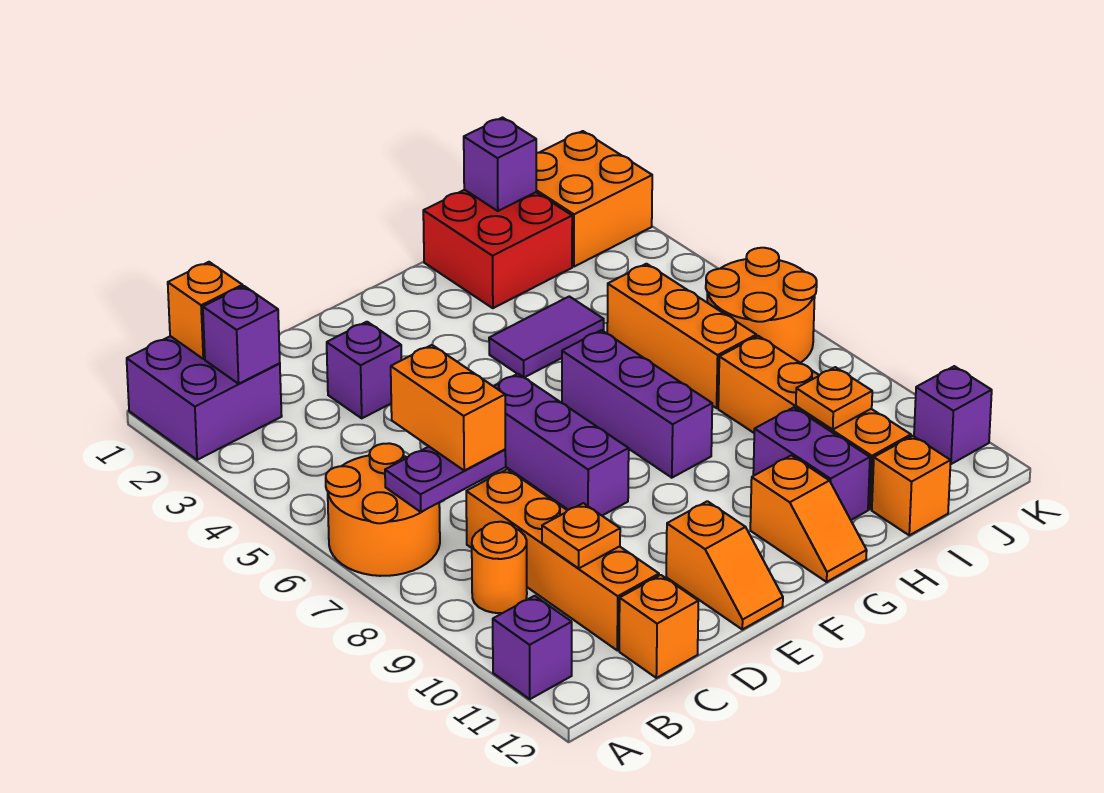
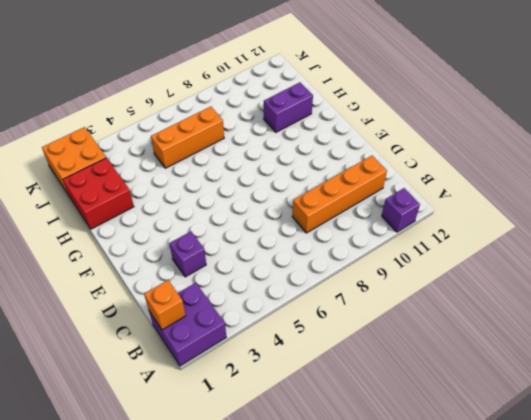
none -> orange round brick A6:B7 level 1
none -> orange round brick B9 level 1
none -> orange brick C12 level 1

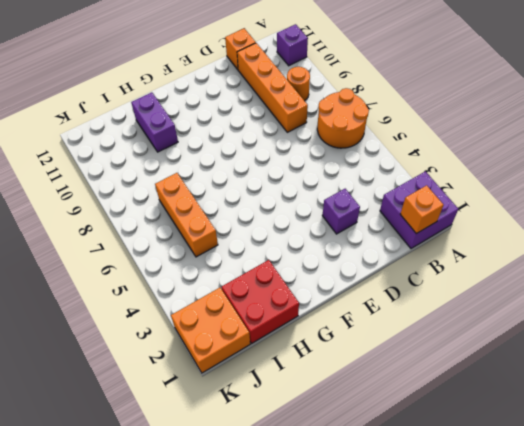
none -> purple brick E6:E8 level 1
none -> orange slope E11:E12 level 1 top 11
none -> purple tile G4:H4 level 1

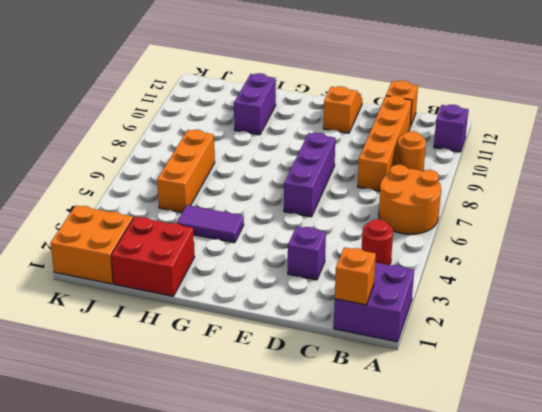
red round brick B4 level 1 -> none
none -> purple brick G6:G8 level 1
none -> orange slope G11:G12 level 1 top 11
none -> orange brick I8:I11 level 1

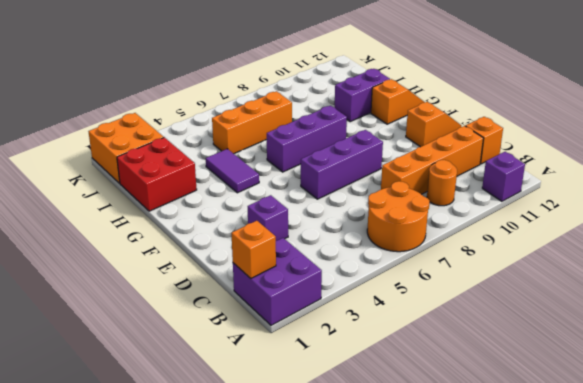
none -> orange brick I8:I11 level 1
none -> orange brick I12 level 1
none -> orange round brick J6:K7 level 1

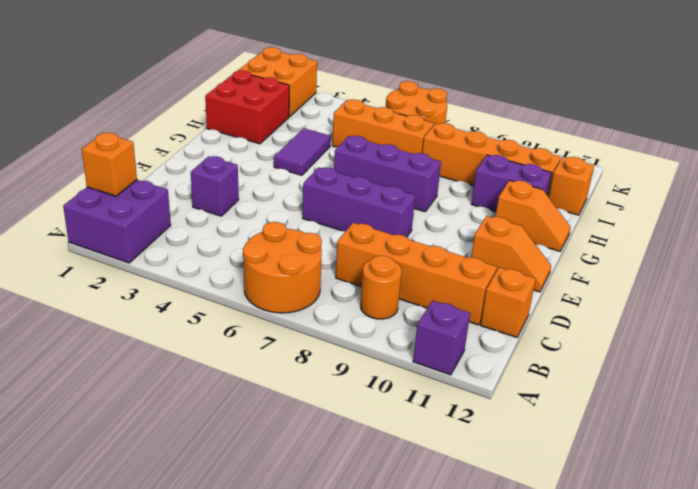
none -> purple brick K11 level 1
none -> purple brick B2 level 2
none -> purple plate B7:C7 level 2

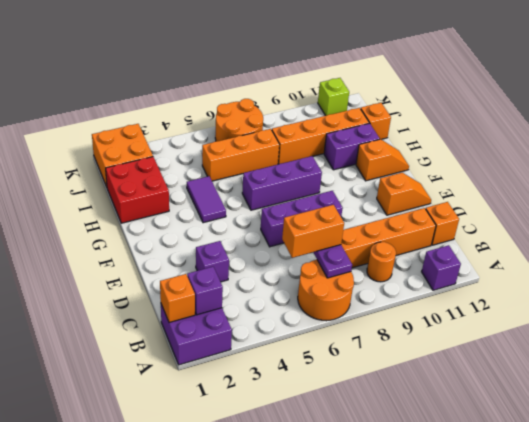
lime brick K11 level 1 -> purple brick K11 level 1
none -> orange plate C10 level 2
none -> purple brick I1 level 2
none -> orange plate I10 level 2

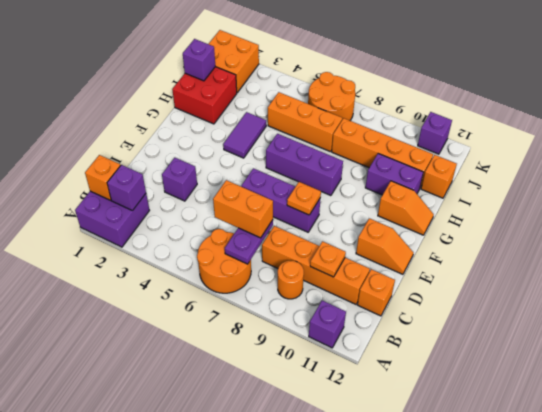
orange plate E8 level 2 -> orange plate I10 level 2

